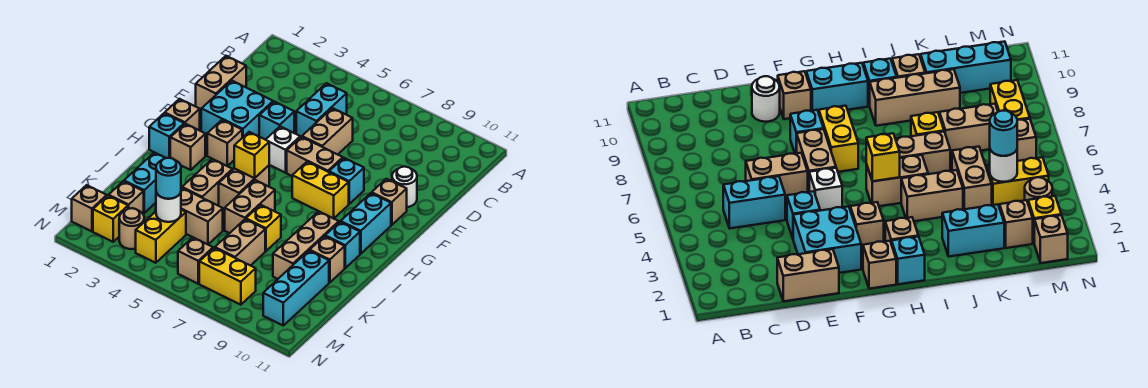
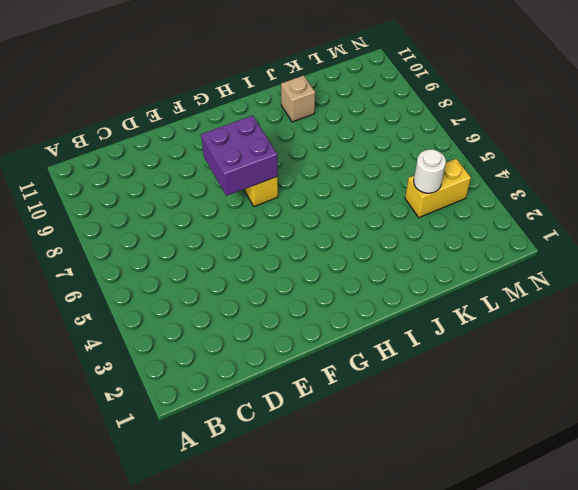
purple brick F7:G8 level 2 -> none
none -> cyan brick C5:D5 level 1
none -> tan brick D1:E1 level 1
none -> tan brick D6:E6 level 1
none -> cyan brick E2:F3 level 1

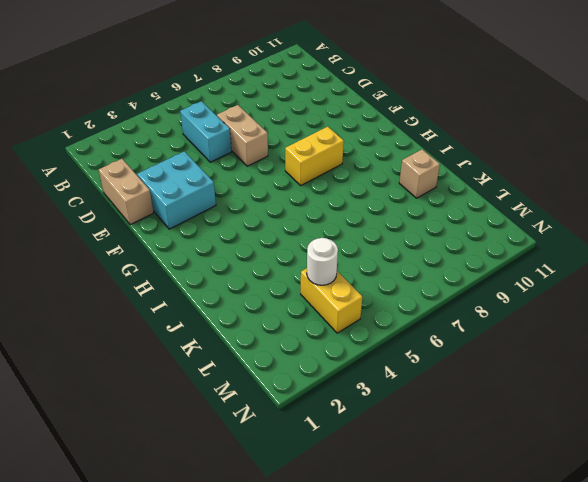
none -> cyan brick E4 level 1
none -> white round brick E10 level 1
none -> white brick F5 level 1
none -> tan brick F6:F7 level 1

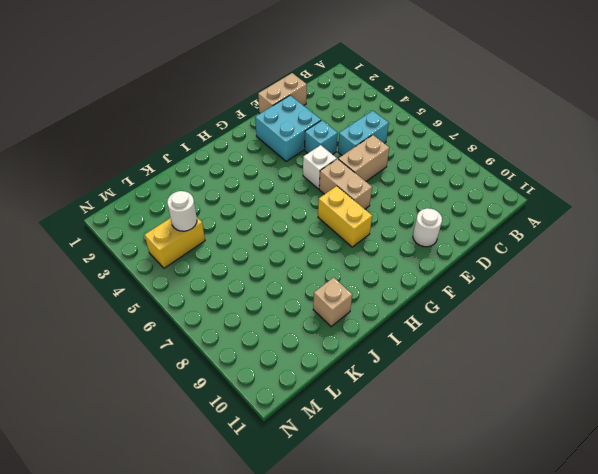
none -> cyan brick F8 level 1
none -> tan brick F10 level 1
none -> tan brick G1 level 1
none -> tan brick G3 level 1

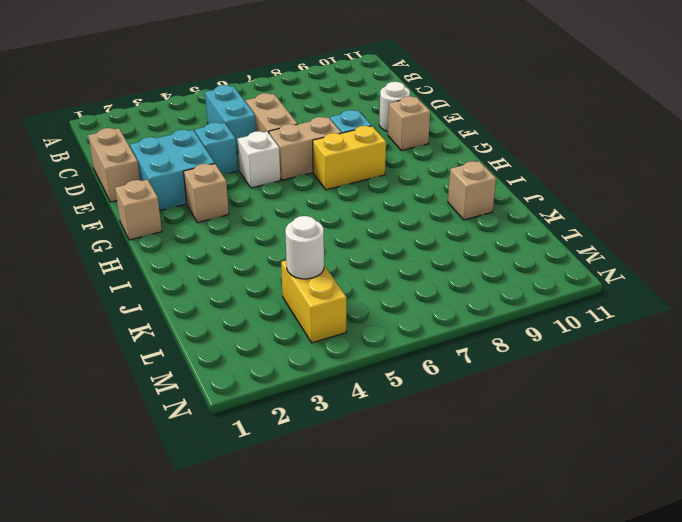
none -> cyan brick G10:H10 level 1
none -> cyan brick H1 level 1
none -> tan brick H2 level 1
none -> tan brick H5:I5 level 1

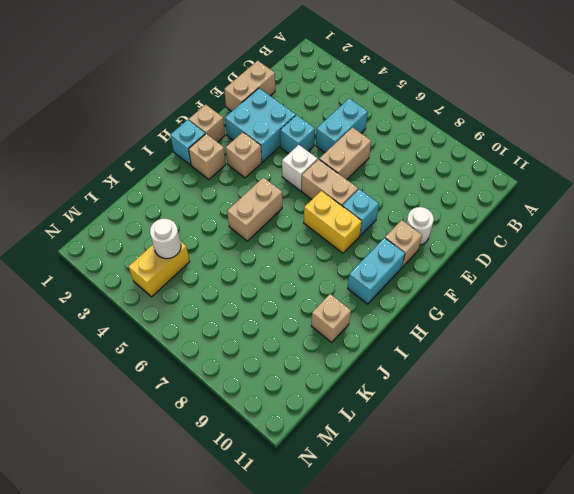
none -> tan brick I4:J4 level 1
none -> tan brick I6:J6 level 1
none -> tan brick I9:K9 level 1
none -> cyan brick I10 level 1

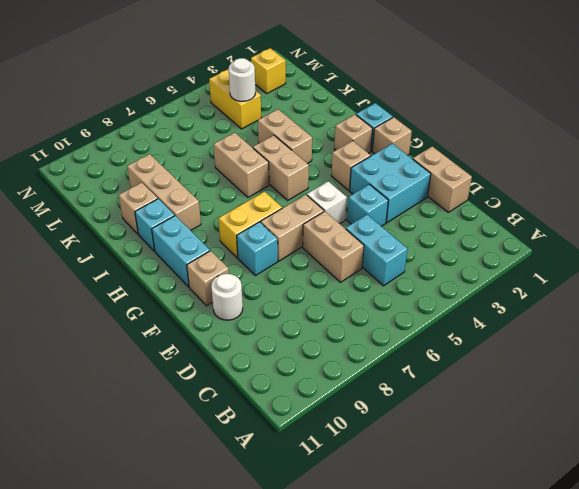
none -> cyan brick J2:K2 level 1
none -> yellow brick J7 level 1
none -> tan brick K4:K5 level 1
none -> tan brick K7:L7 level 1

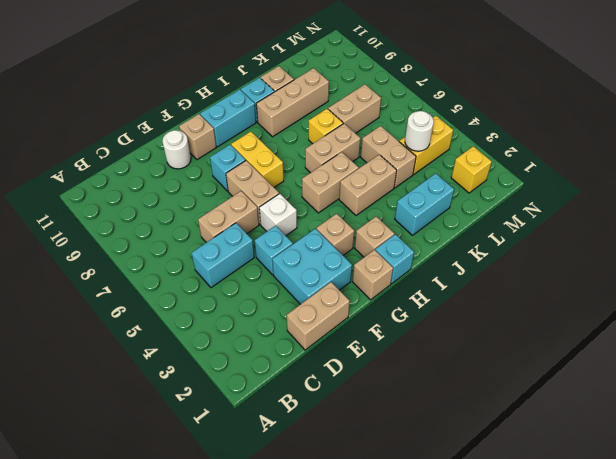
none -> cyan brick K10:M10 level 1
none -> tan brick L2 level 1
none -> tan brick M1 level 1
none -> tan round brick M3 level 1

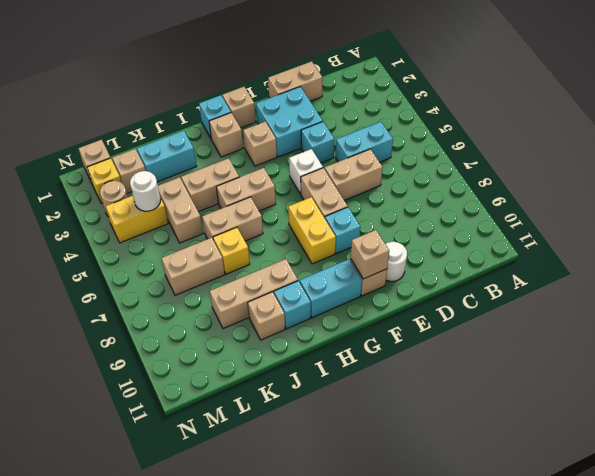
tan brick F10 level 2 -> tan brick M6 level 1
none -> cyan brick K10:M10 level 1
none -> yellow brick M7:M8 level 1
none -> yellow brick H5 level 2
none -> cyan round brick L4 level 3

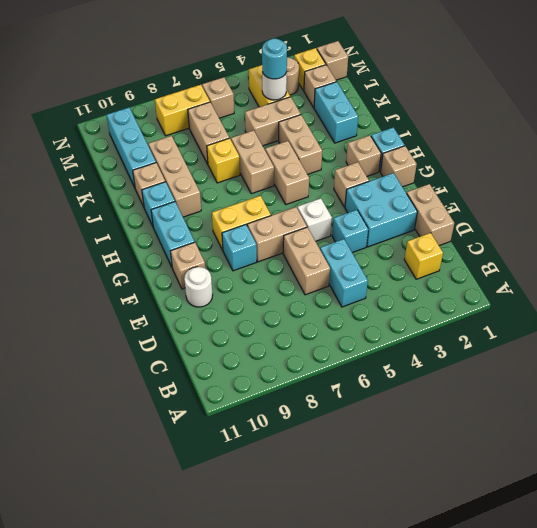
yellow brick C2 level 1 -> yellow brick H5 level 2

